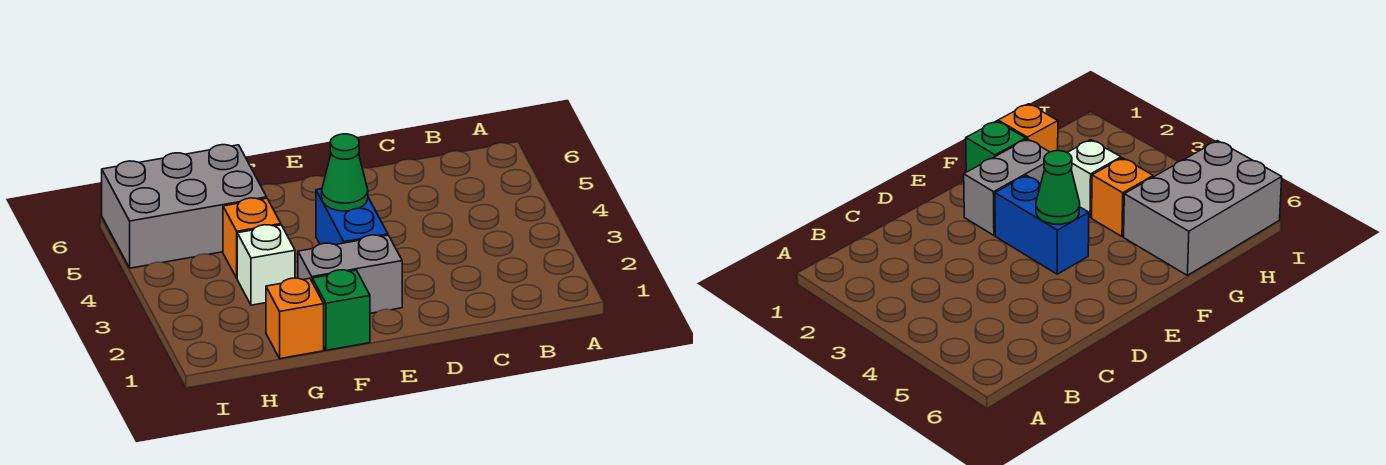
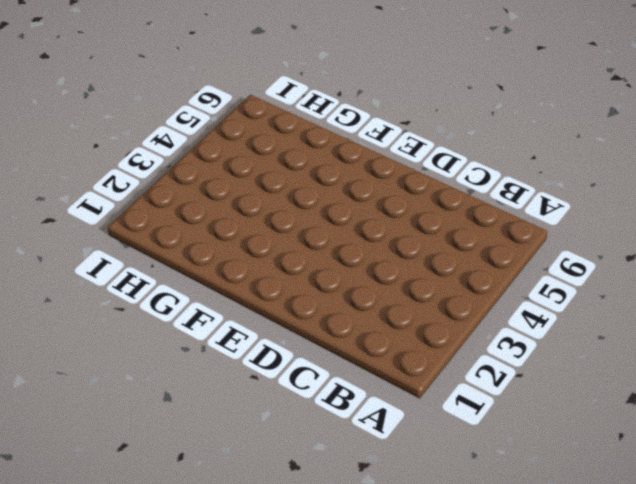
none -> grey brick E2:F2 level 1
none -> blue brick E3:E4 level 1

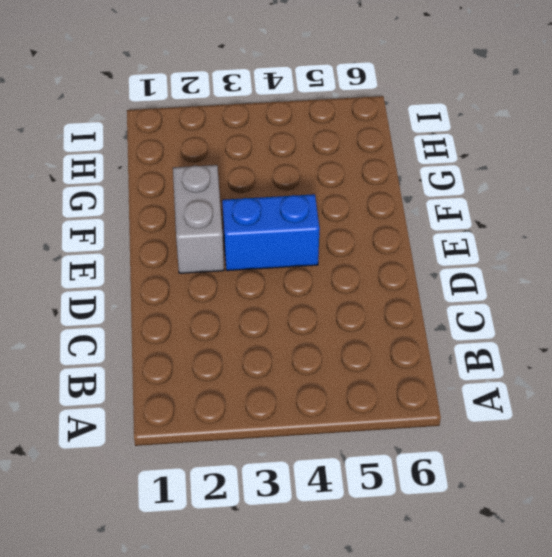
none -> green brick F1 level 1
none -> orange brick G1 level 1

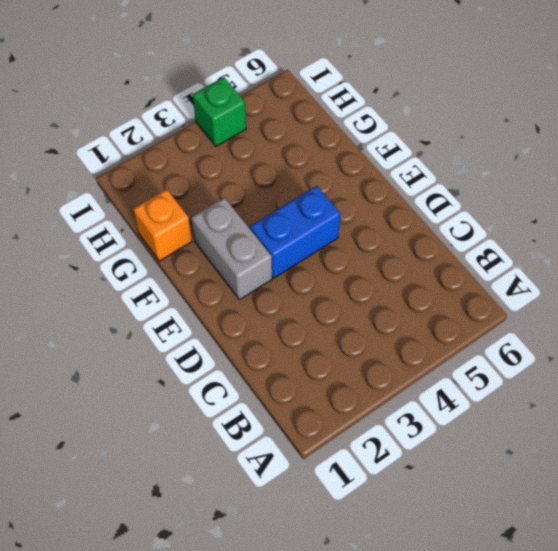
green brick I4 level 1 -> green brick F1 level 1
none -> white brick G3 level 1
none -> orange brick G4 level 1

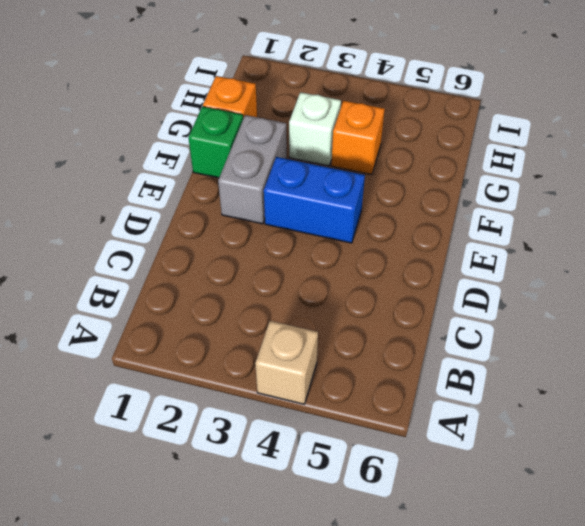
tan brick A4 level 1 -> none
none -> grey brick G5:I6 level 1
none -> green cone E4 level 2

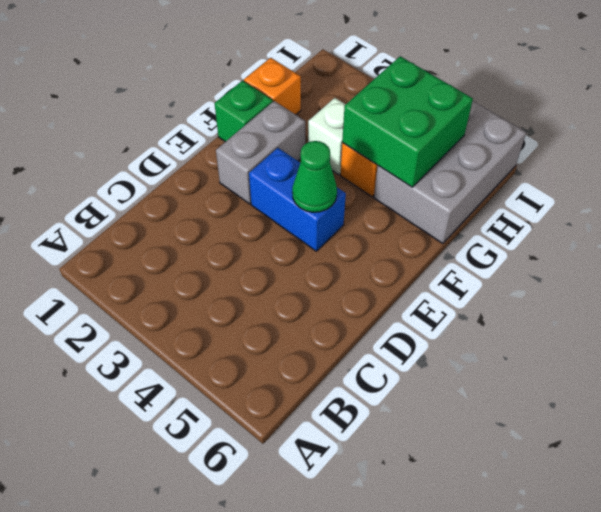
green brick G4:H5 level 2 -> none

